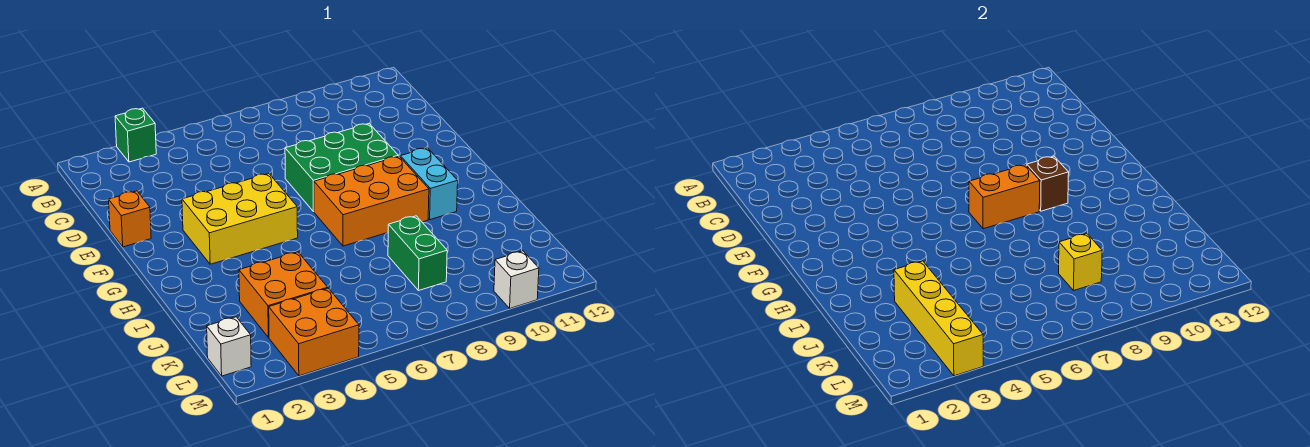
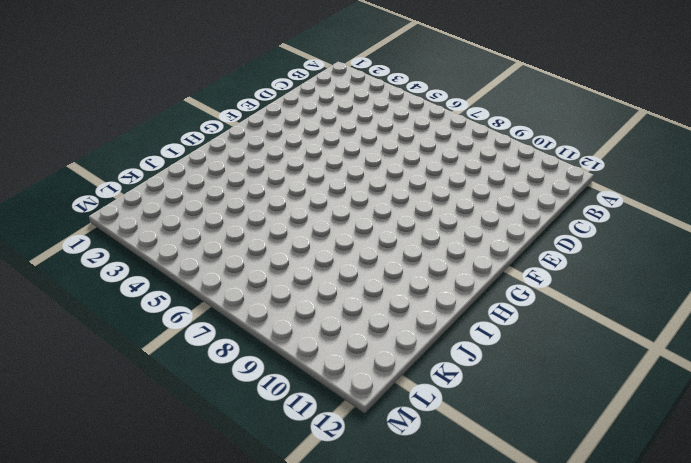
none -> green brick A3 level 1
none -> orange brick E1 level 1
none -> green brick E7:F9 level 1

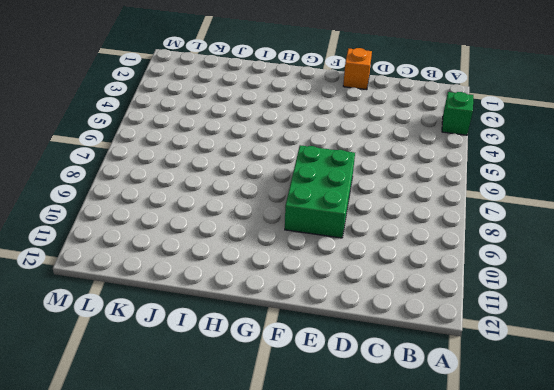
none -> yellow brick F3:G5 level 1
none -> orange brick G7:H9 level 1
none -> cyan brick G10:H10 level 1

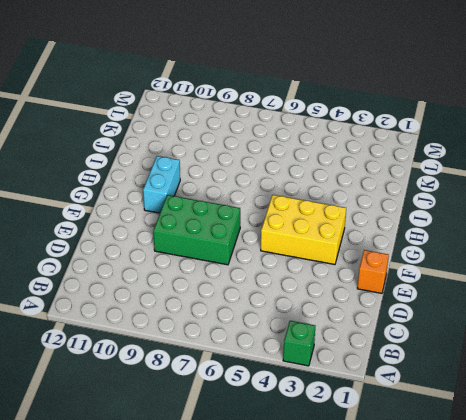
none -> orange brick G7:H9 level 1
none -> orange brick J3:K4 level 1
none -> green brick J8:K8 level 1

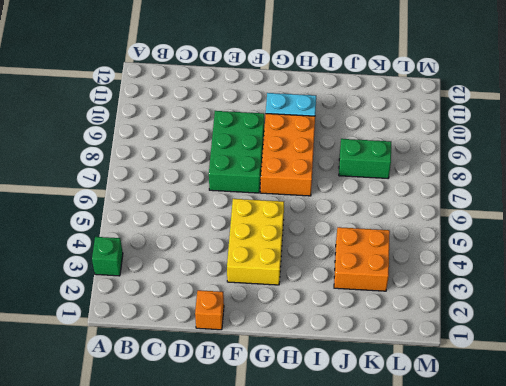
none -> white brick L1 level 1
none -> orange brick L3:M4 level 1
none -> white brick M10 level 1

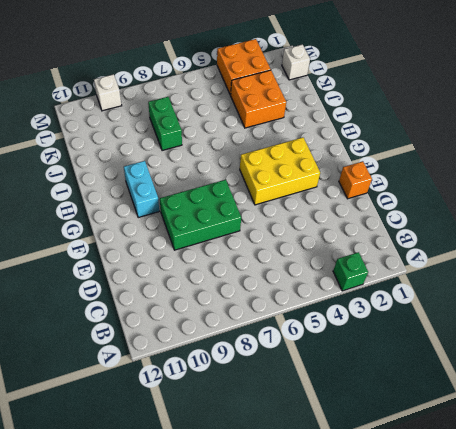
none -> orange brick G7:H9 level 1
none -> orange brick G7:G8 level 2
none -> brown brick G9 level 2

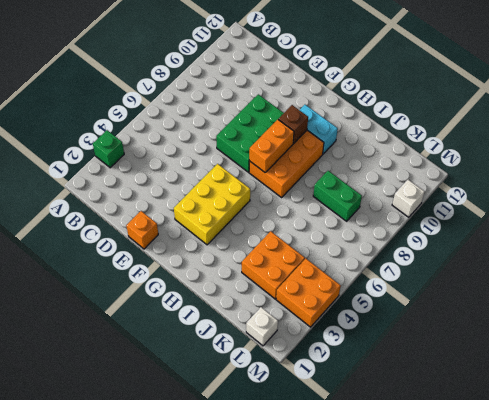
none -> yellow brick J3:M3 level 2
none -> yellow brick K8 level 2

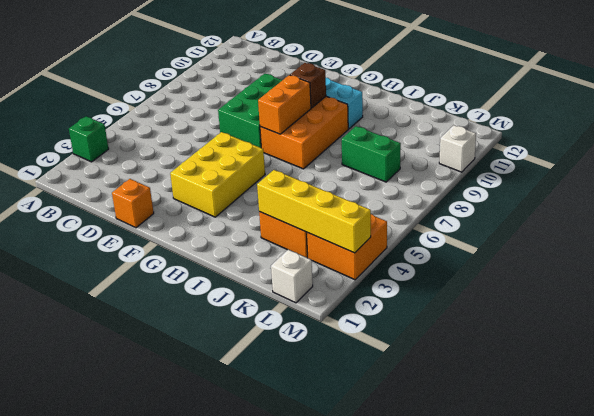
none -> yellow brick K8 level 2

